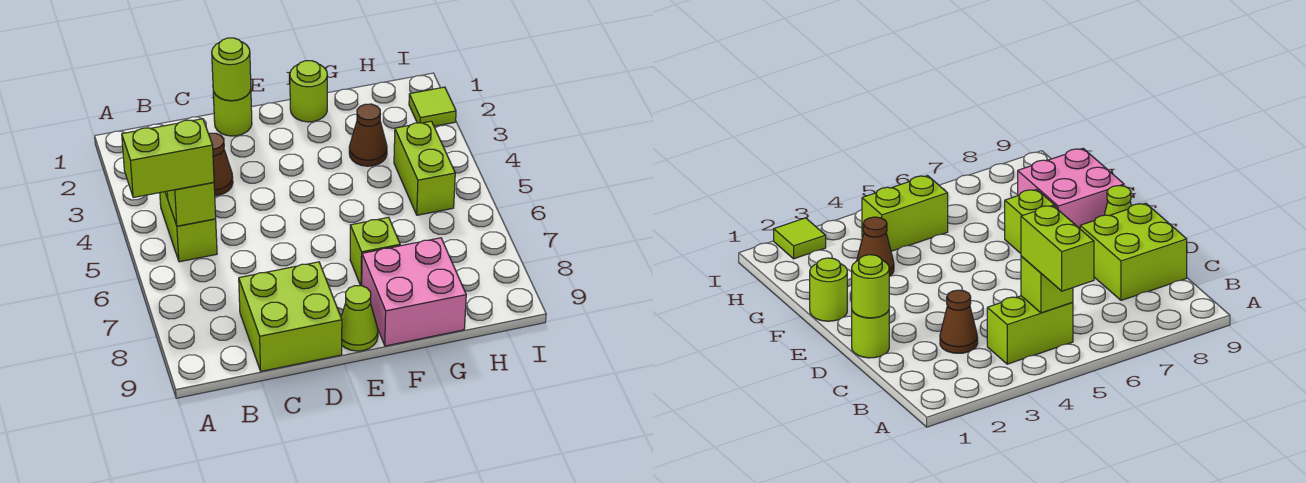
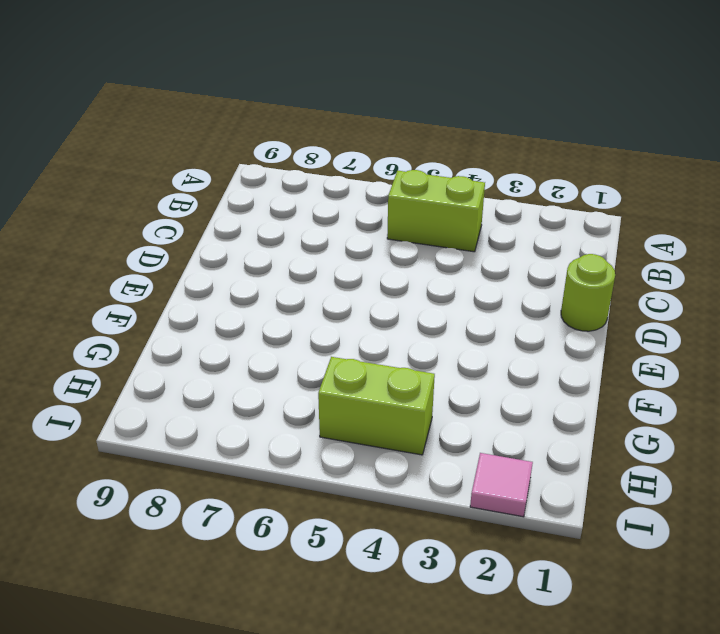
pink tile I2 level 1 -> lime tile I2 level 1
none -> brown cone C3 level 1
none -> lime brick C8:D9 level 1
none -> lime cone E9 level 1

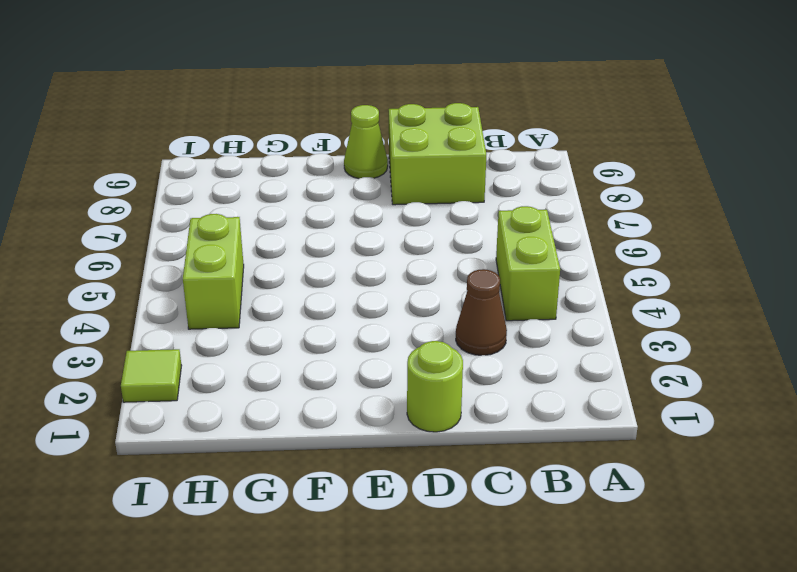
none -> lime round brick F1 level 1
none -> lime brick F7 level 1
none -> pink brick F8:G9 level 1

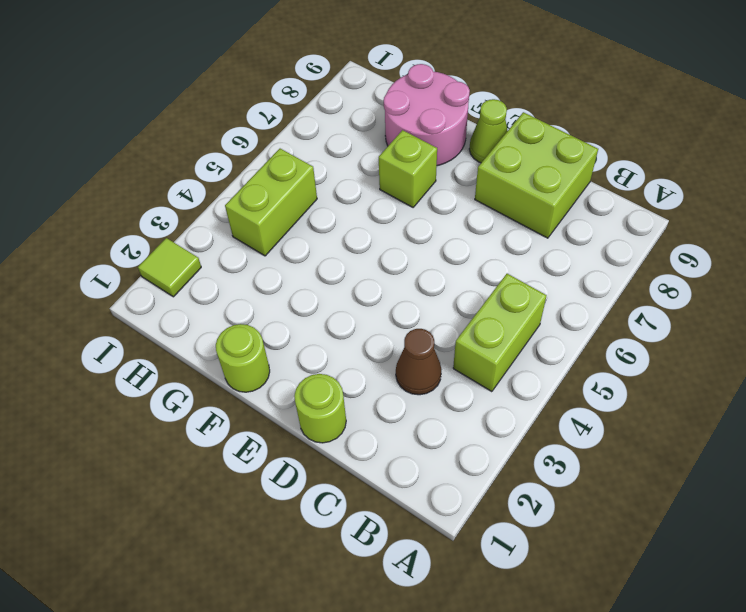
pink round brick F8:G9 level 1 -> pink brick F8:G9 level 1
none -> brown cone G3 level 1
none -> lime brick B5 level 2
none -> lime round brick D1 level 2

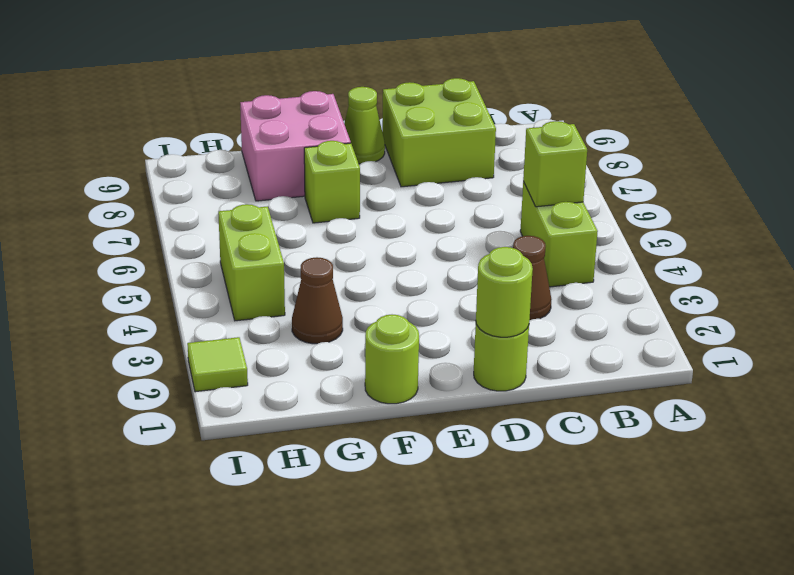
none -> lime brick A5:B5 level 3

